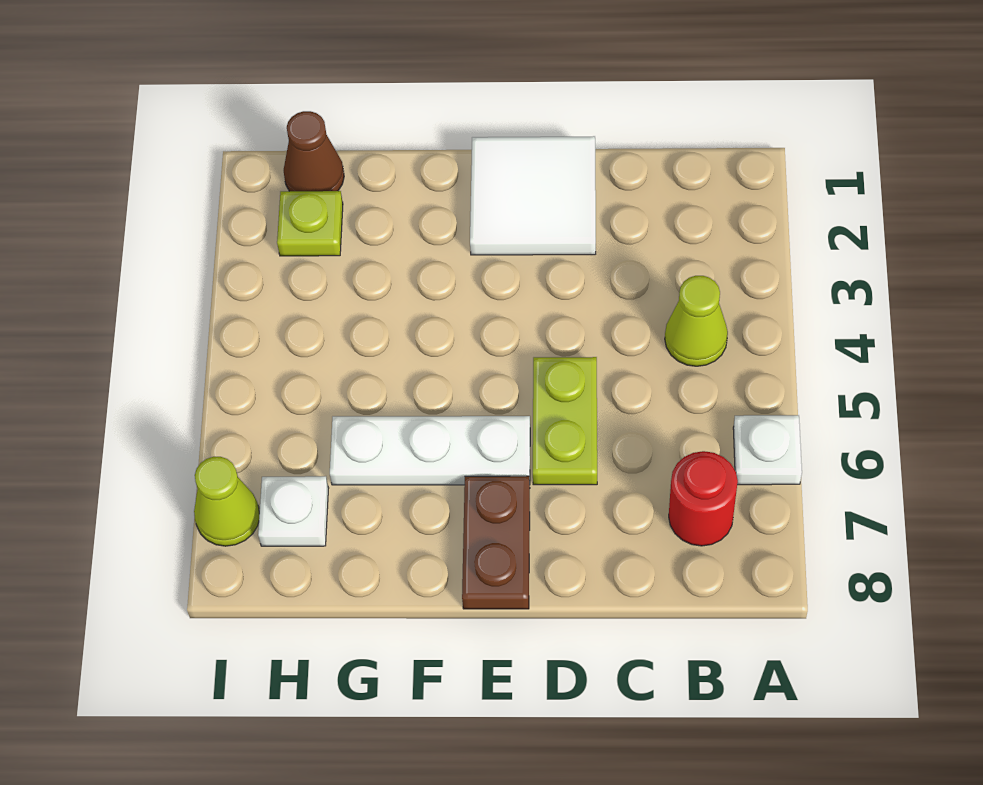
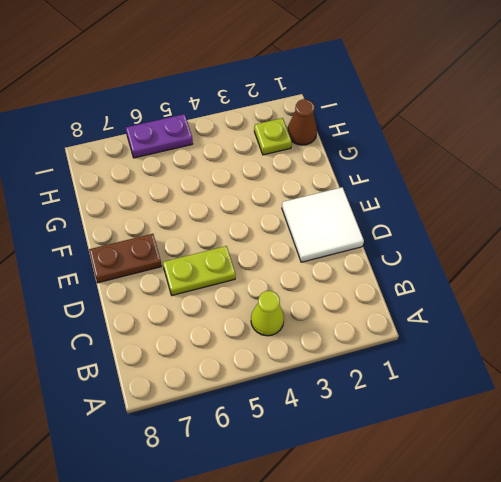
purple plate I5:I6 level 1 -> none
none -> white plate A6 level 1
none -> red round brick B7 level 1

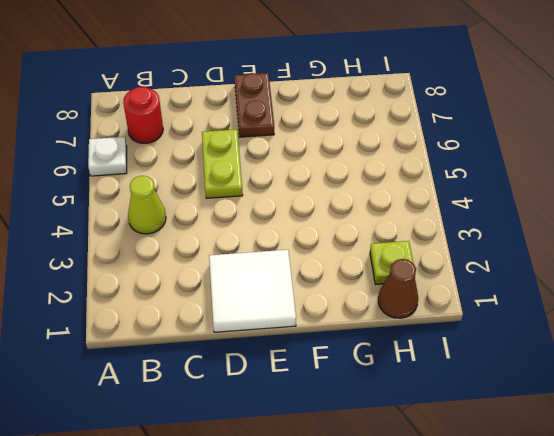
none -> white plate E6:G6 level 1
none -> white plate H7 level 1

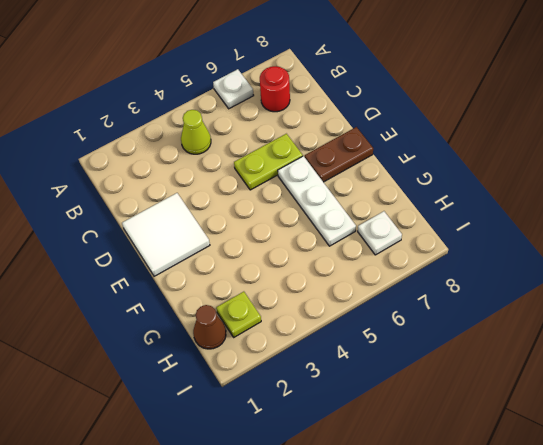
none -> lime cone I7 level 1

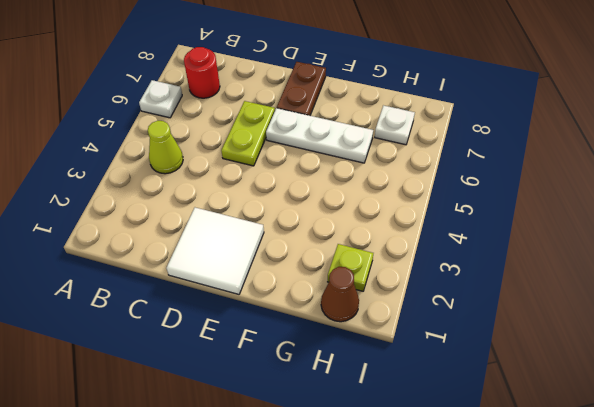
none -> lime cone I7 level 1

